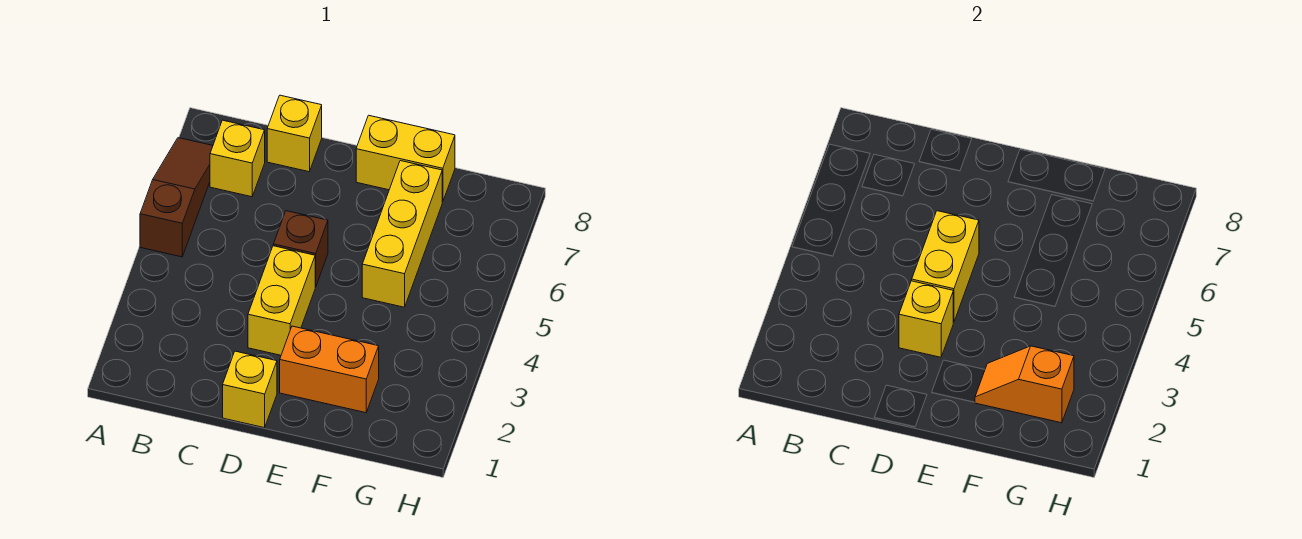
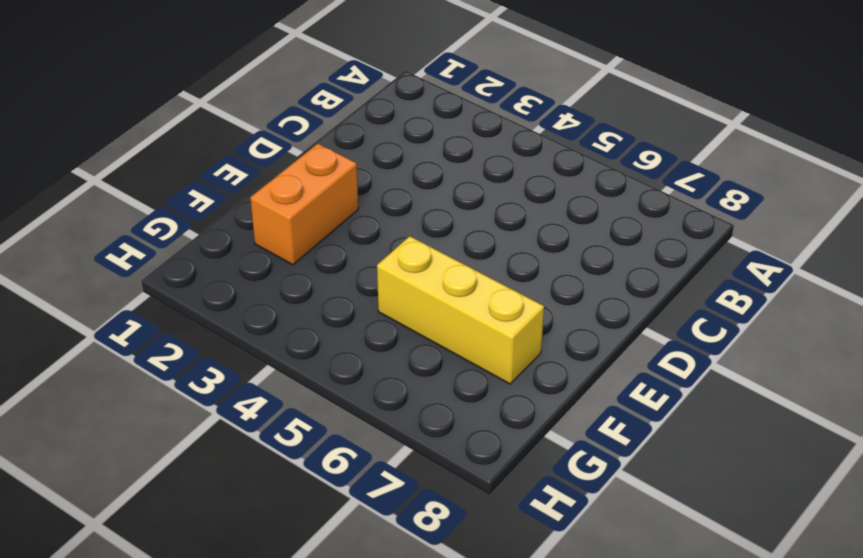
none -> brown slope A5:A7 level 1 top 5
none -> yellow brick B7 level 1
none -> yellow brick C8 level 1

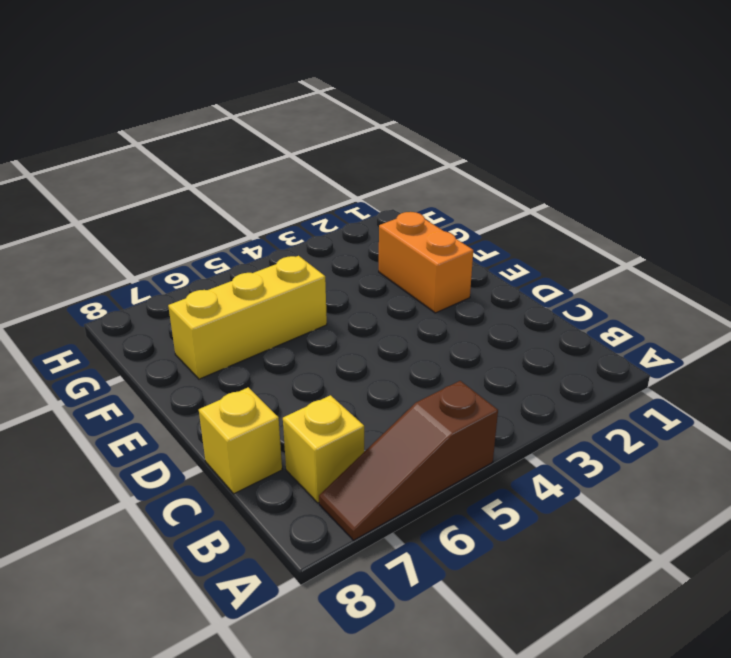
none -> yellow brick D1 level 1
none -> yellow brick D3:D4 level 1
none -> brown brick D5 level 1

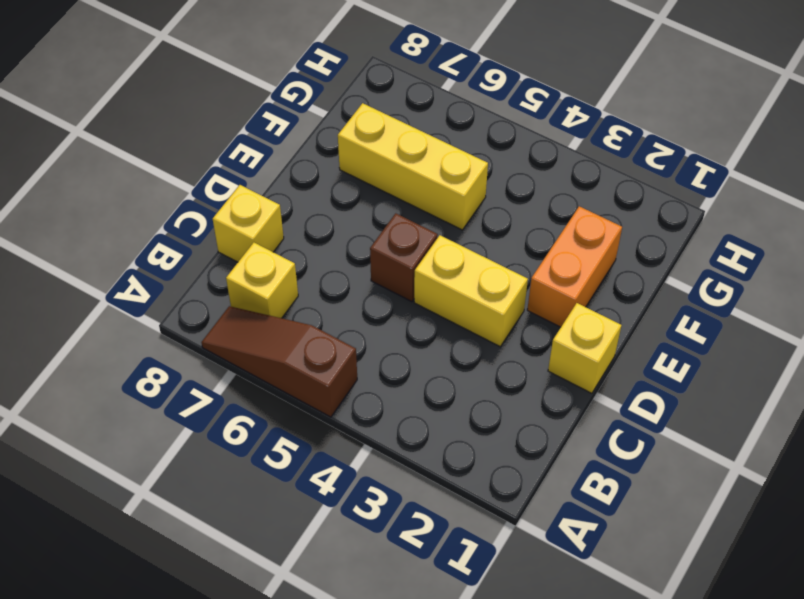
none -> yellow brick E8:F8 level 1
none -> yellow brick D3 level 2
none -> yellow brick D4:D5 level 2

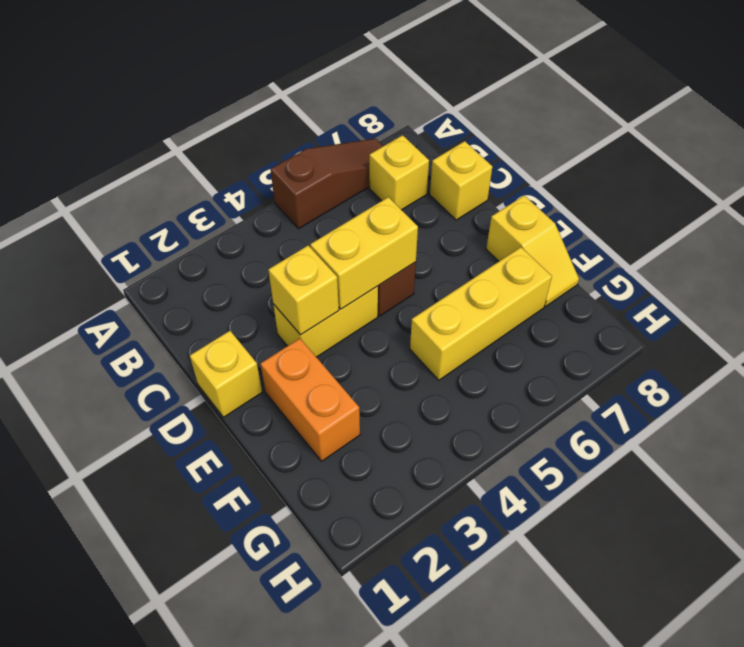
yellow slope E8:F8 level 1 top E -> yellow brick E8:F8 level 1
none -> orange slope F2:G2 level 2 top G

